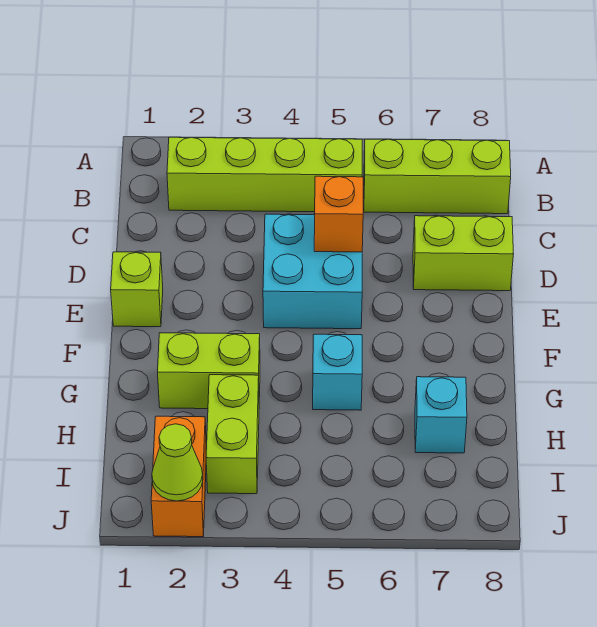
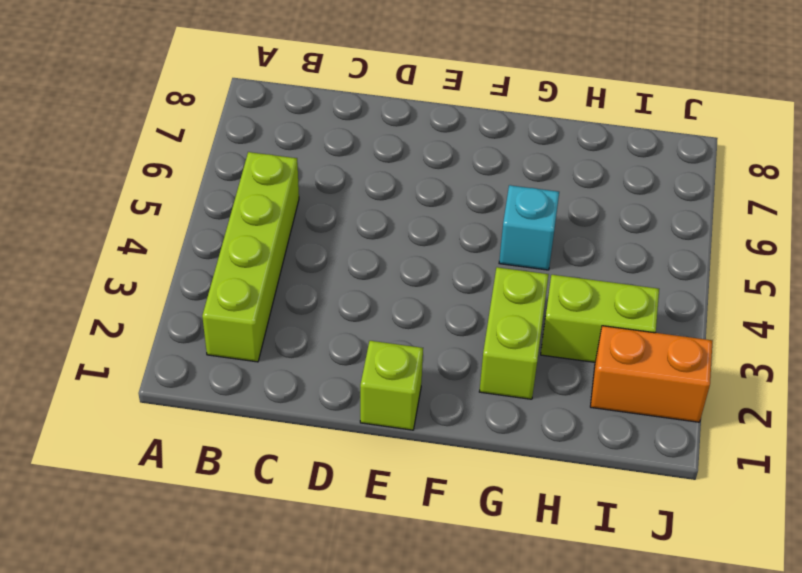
none -> lime brick B6:B8 level 1
none -> cyan brick D4:E5 level 1
none -> lime brick D7:D8 level 1

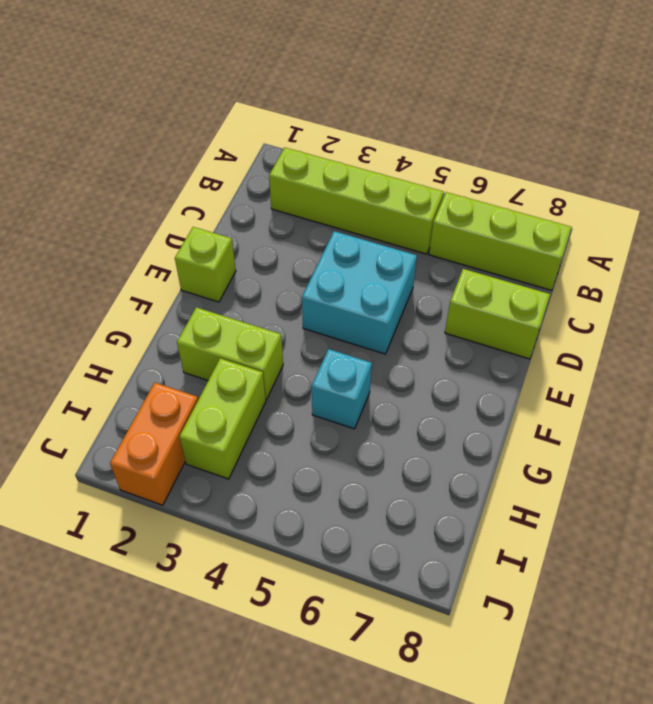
none -> cyan brick H7 level 1
none -> orange brick D5 level 2
none -> lime cone J2 level 2

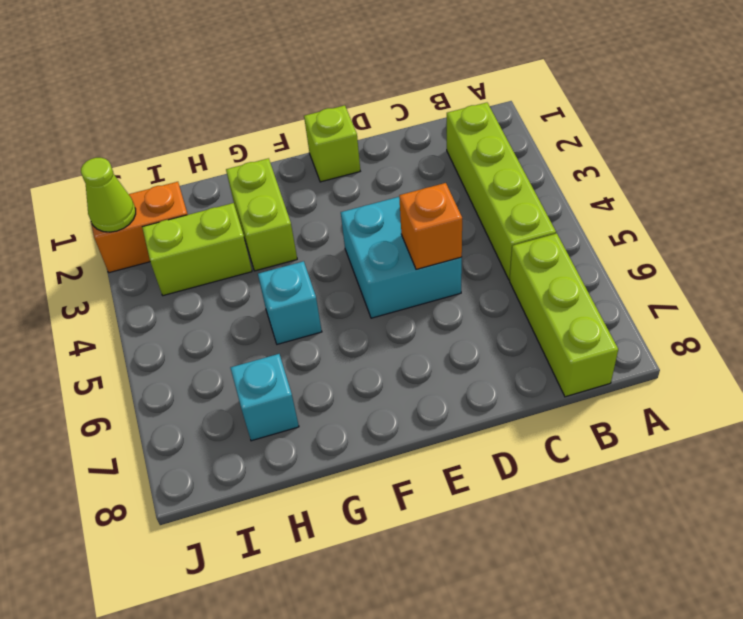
none -> lime brick D7:D8 level 1

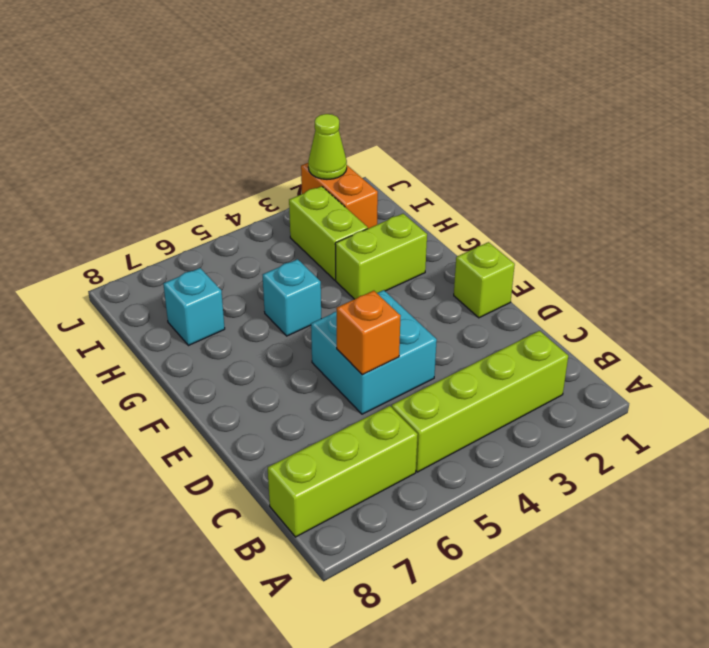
none -> lime brick D7:D8 level 1

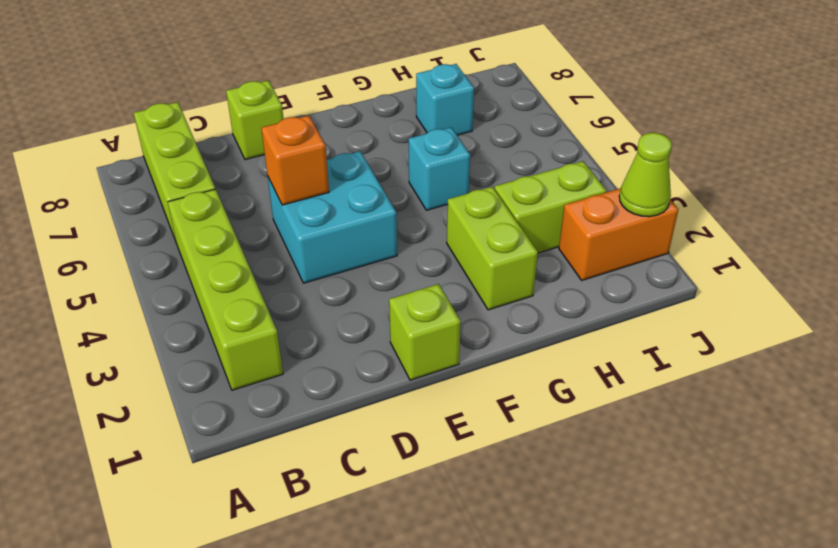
lime brick D8 level 1 -> lime brick D7:D8 level 1

